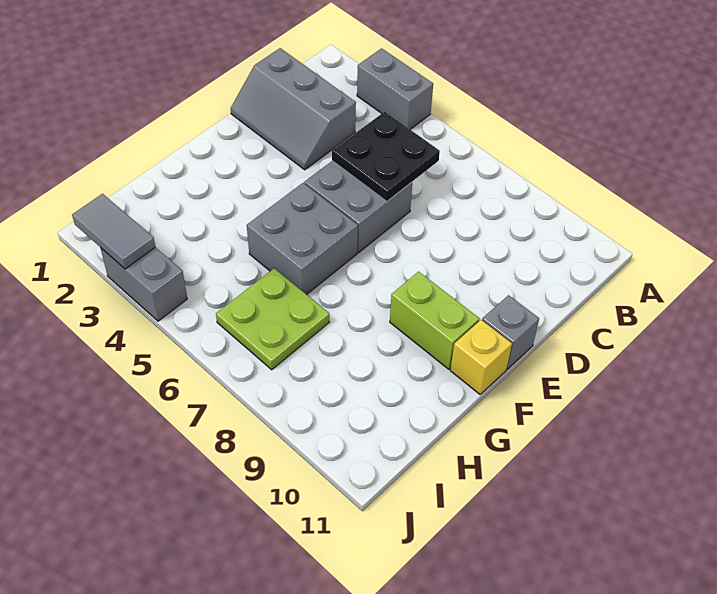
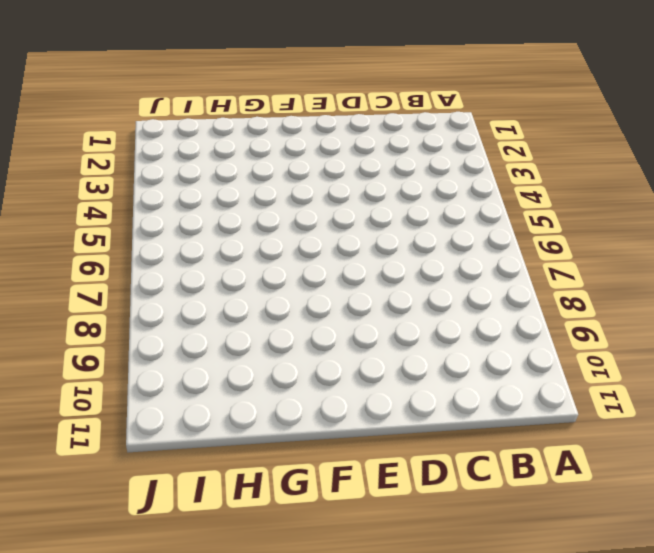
none -> grey brick A3:A4 level 1
none -> grey slope C1:D3 level 1 top C

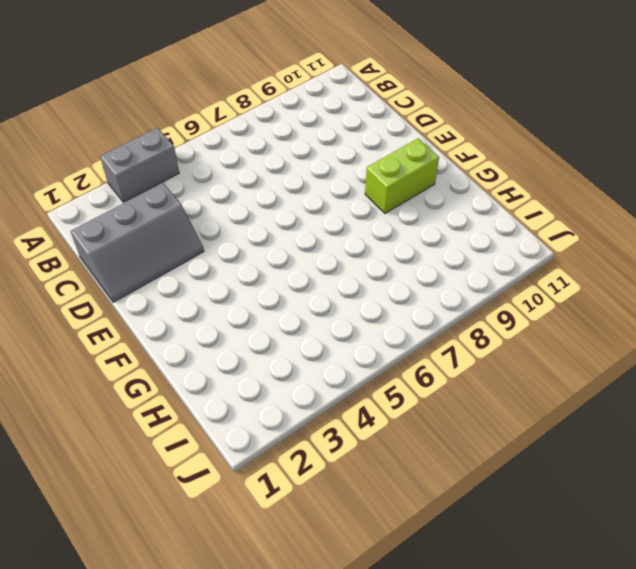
none -> grey brick D5:E6 level 1
none -> grey brick E11 level 1

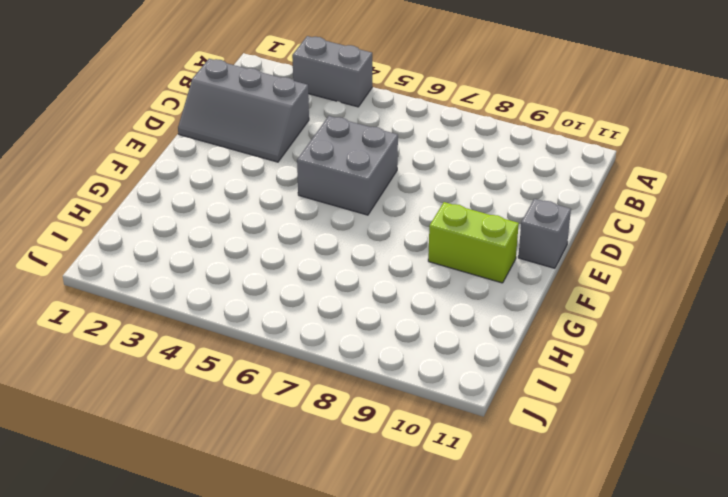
none -> grey brick F5:G6 level 1
none -> yellow brick F11 level 1

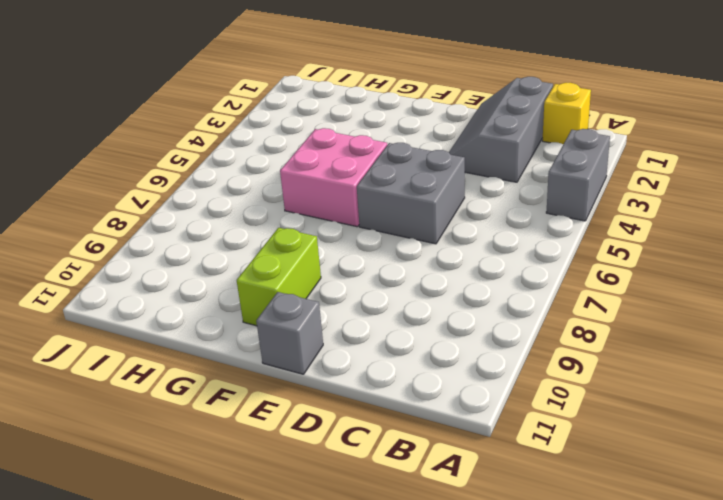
yellow brick B1 level 1 -> yellow brick F11 level 1
pink brick F5:G6 level 1 -> grey brick F5:G6 level 1
none -> lime plate H6:I7 level 1
none -> grey brick J3:J4 level 1

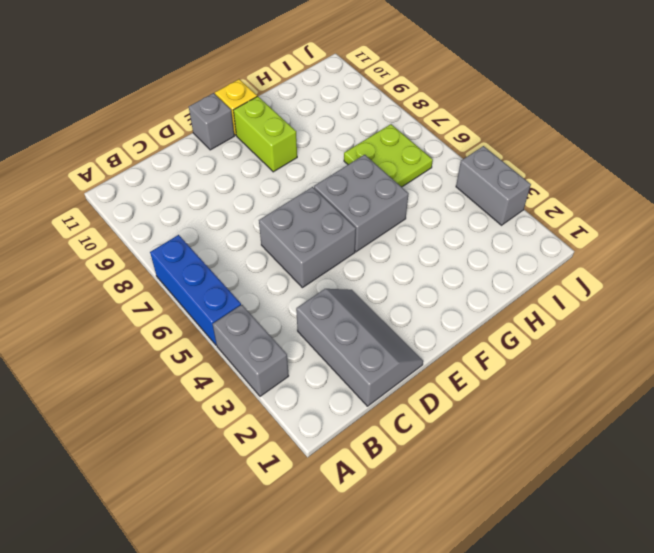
blue brick A5:A7 level 1 -> none
none -> black plate C5:D6 level 2
none -> grey tile J2:J3 level 2

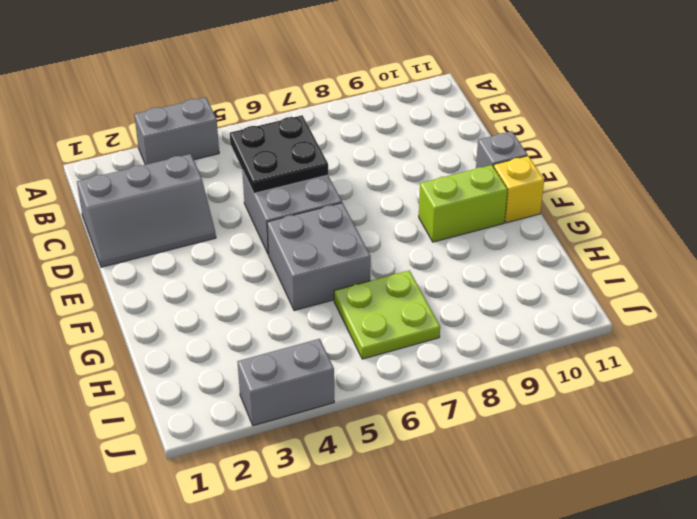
none -> grey tile J2:J3 level 2

